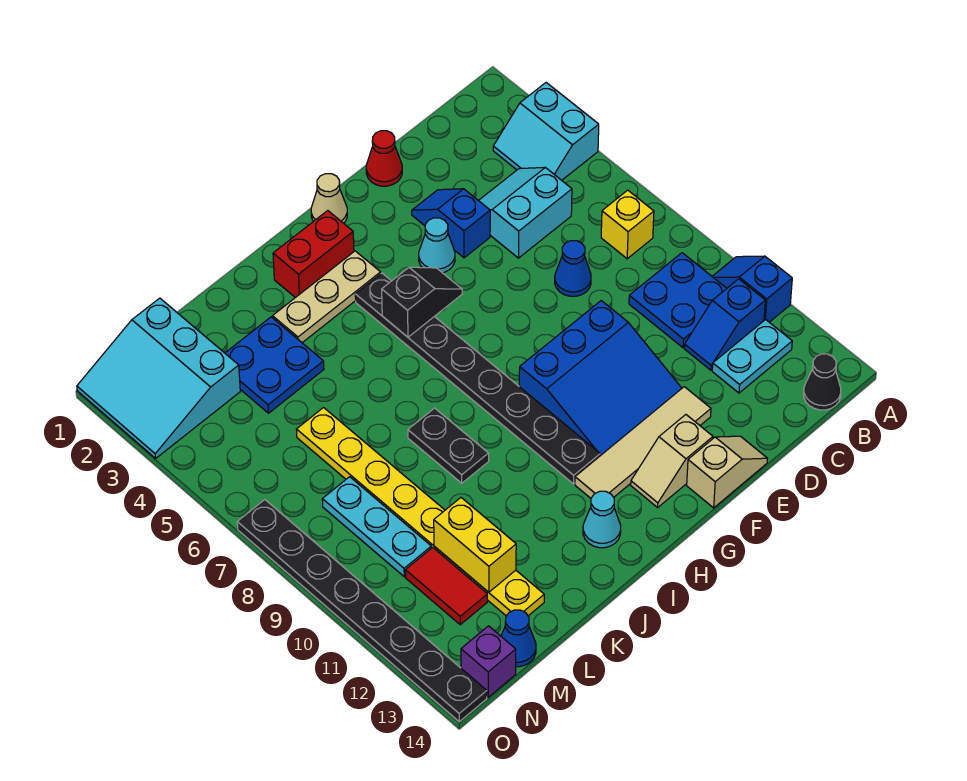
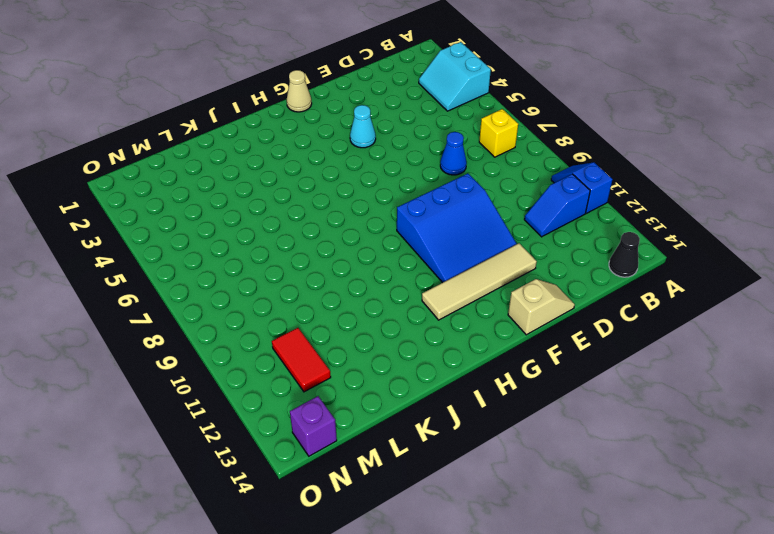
none -> blue plate B9:C10 level 1
none -> cyan plate B12:C12 level 1
none -> cyan slope C4:D5 level 1 top 5
none -> red cone E1 level 1

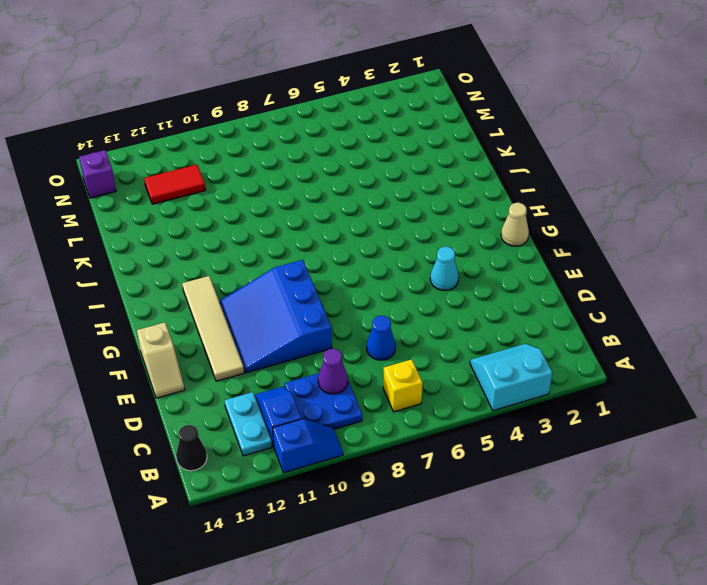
purple cone C9 level 2 -> none
none -> cyan slope C4:D5 level 1 top 5
none -> red cone E1 level 1
none -> blue slope E3:E4 level 1 top 4
none -> tan slope F13:G13 level 1 top F

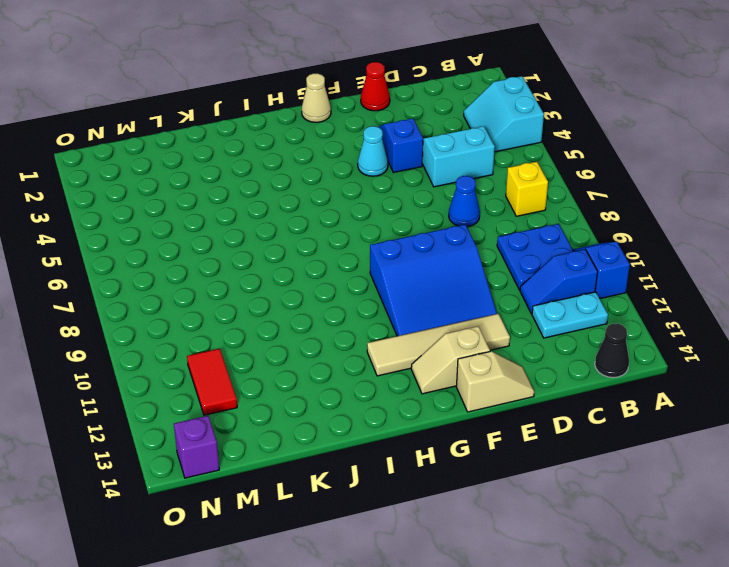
none -> red brick H2:I2 level 1
none -> tan plate H3:J3 level 1
none -> black plate H4:H11 level 1
none -> cyan cone I13 level 1

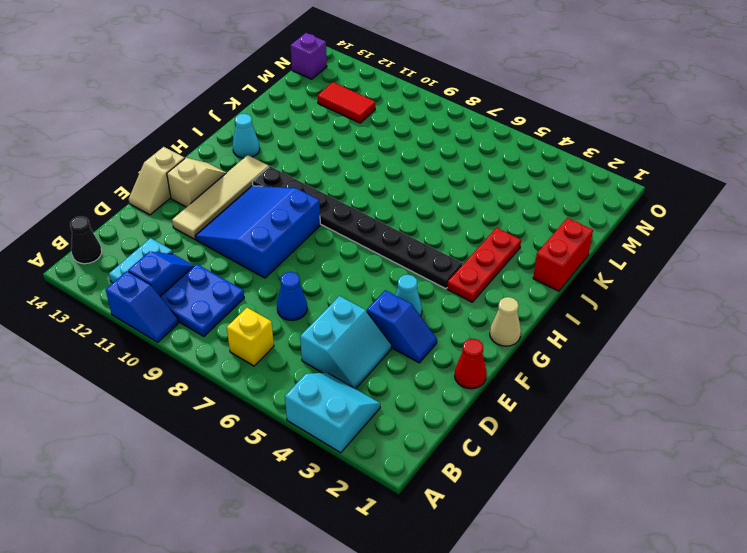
red plate H3:J3 level 1 -> tan plate H3:J3 level 1
red brick J1:K1 level 1 -> red brick H2:I2 level 1
none -> black plate J8:J9 level 1
none -> blue plate K3:L4 level 1
none -> yellow plate L6:L13 level 1
none -> cyan slope M1:O3 level 1 top M

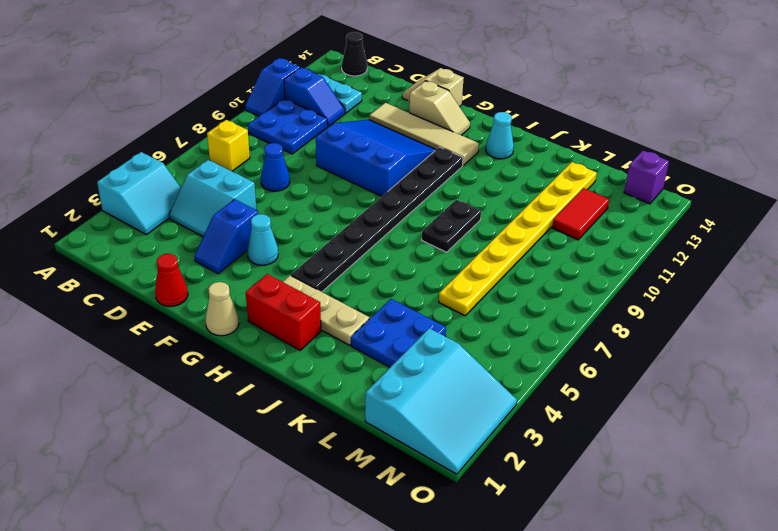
none -> cyan plate M8:M10 level 1
none -> blue cone M14 level 1
none -> black plate O7:O14 level 1
none -> black slope G5:H5 level 2 top H

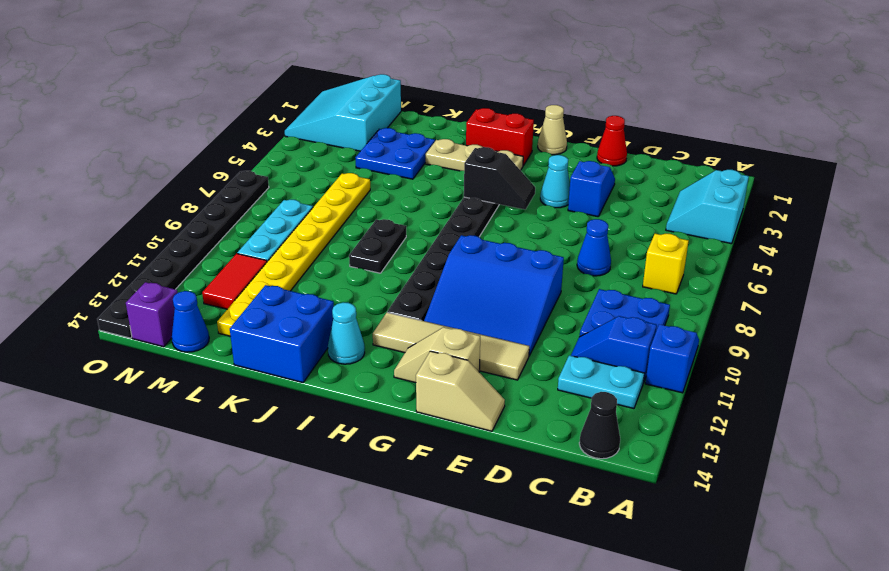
blue brick J13:K14 level 1 -> none
none -> cyan slope C4:D5 level 1 top 5
none -> yellow brick L11:L12 level 2

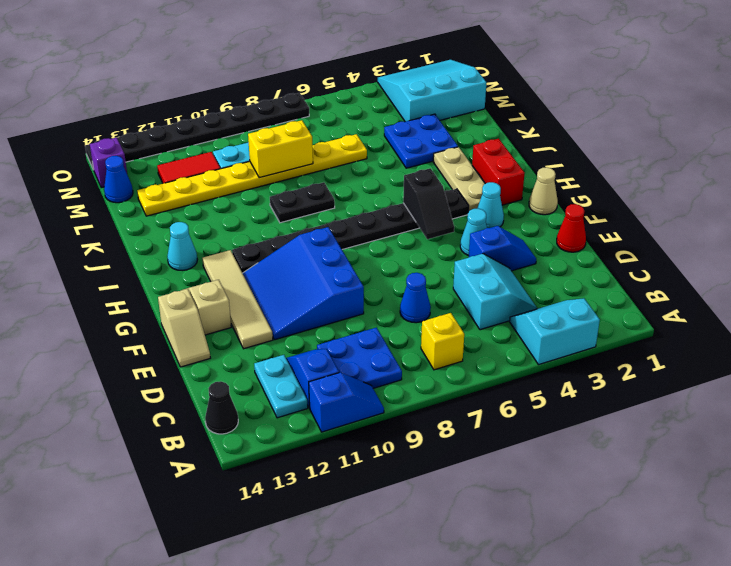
cyan cone G3 level 1 -> none
yellow brick L8:L9 level 2 -> yellow brick L11:L12 level 2

